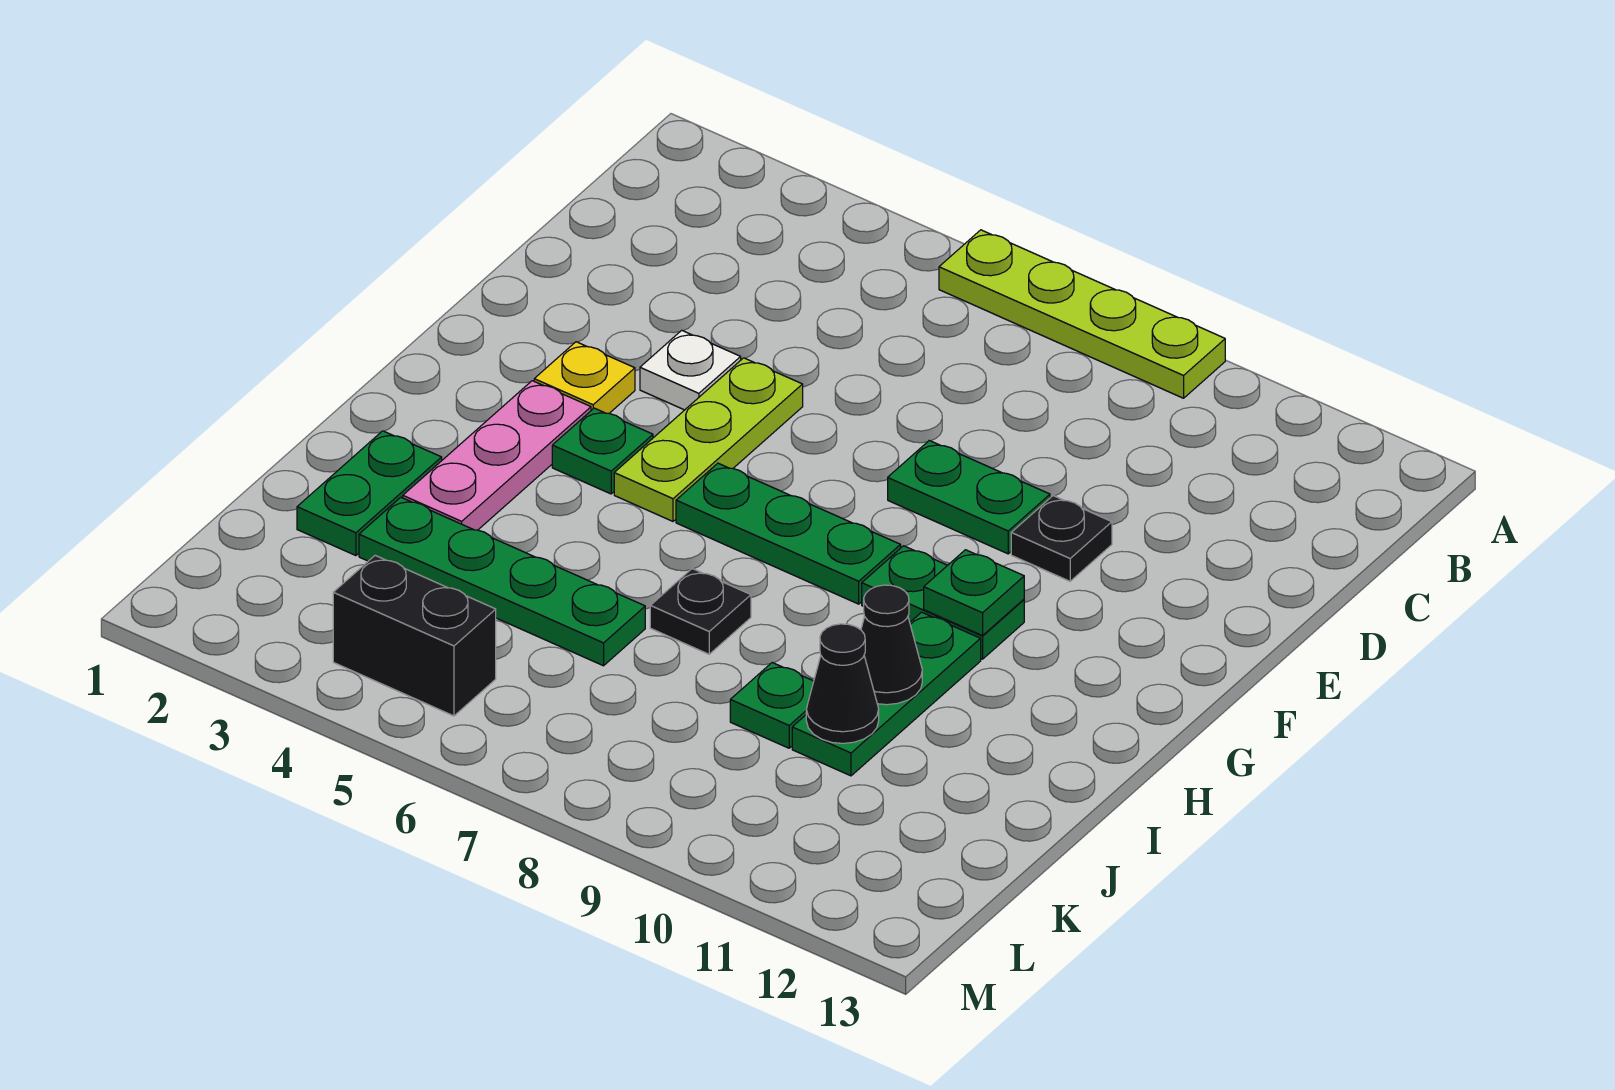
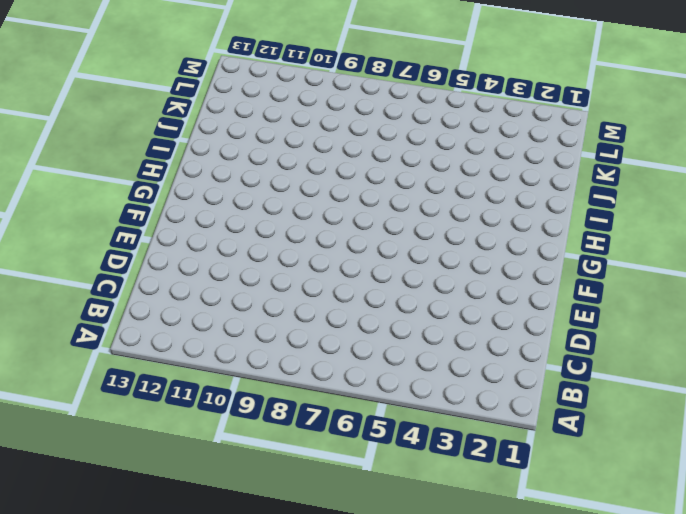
none -> lime plate A6:A9 level 1
none -> white plate E4 level 1
none -> lime plate E5:G5 level 1

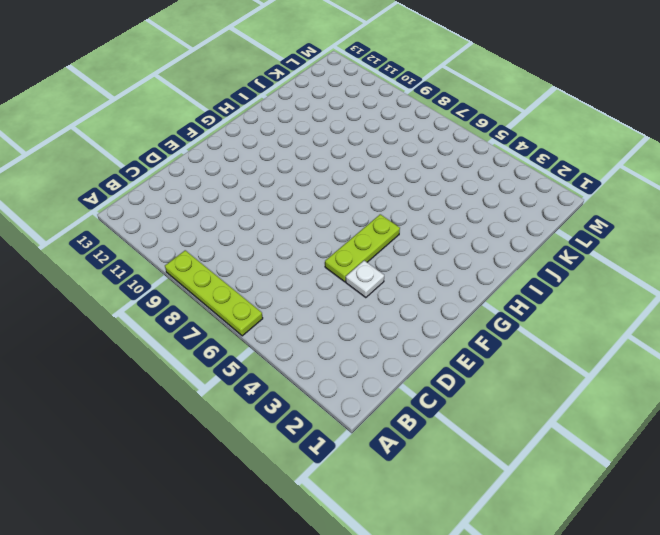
none -> green plate E8:E9 level 1
none -> black plate E10 level 1
none -> yellow plate F3 level 1

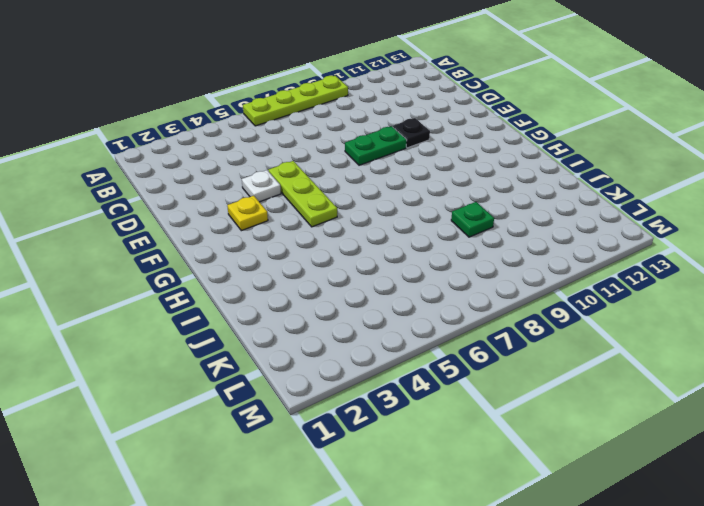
none -> pink plate G3:I3 level 1
none -> green plate G4 level 1
none -> green plate G6:G8 level 1

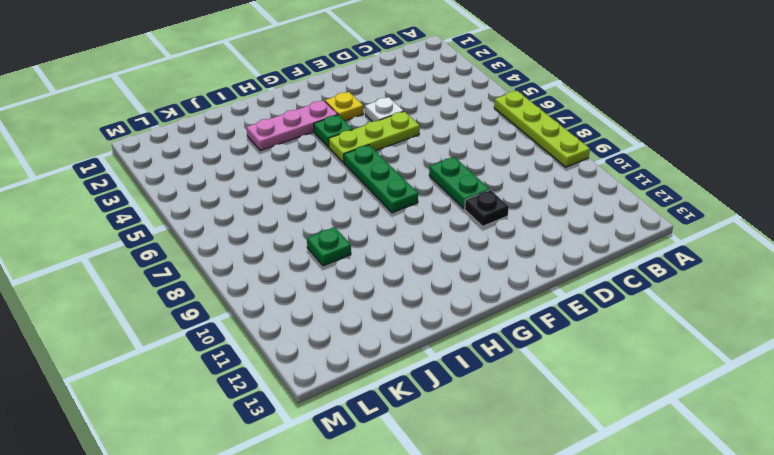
none -> green plate G9:G10 level 1
none -> green plate H10:J10 level 1
none -> green plate I2:J2 level 1

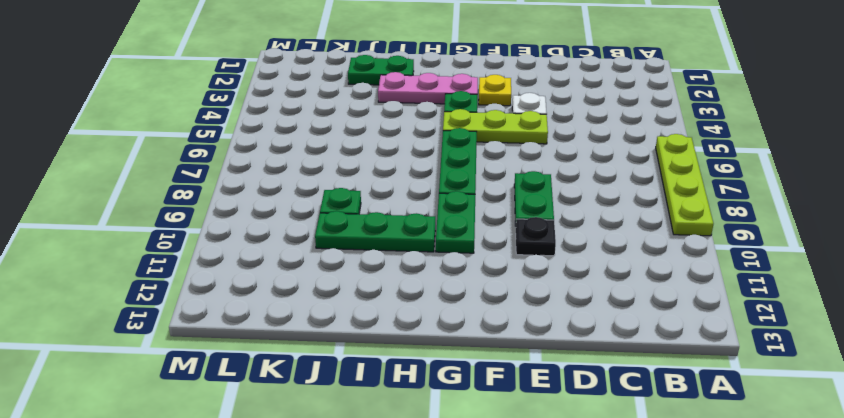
none -> black plate I7 level 1
none -> green plate J3:J6 level 1
none -> black brick L4:L5 level 1

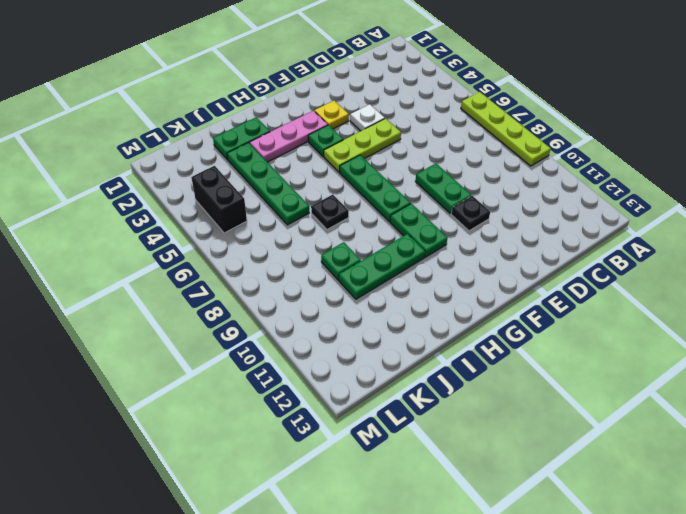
none -> green plate G10 level 2
none -> black cone I10 level 2
none -> black cone J10 level 2

